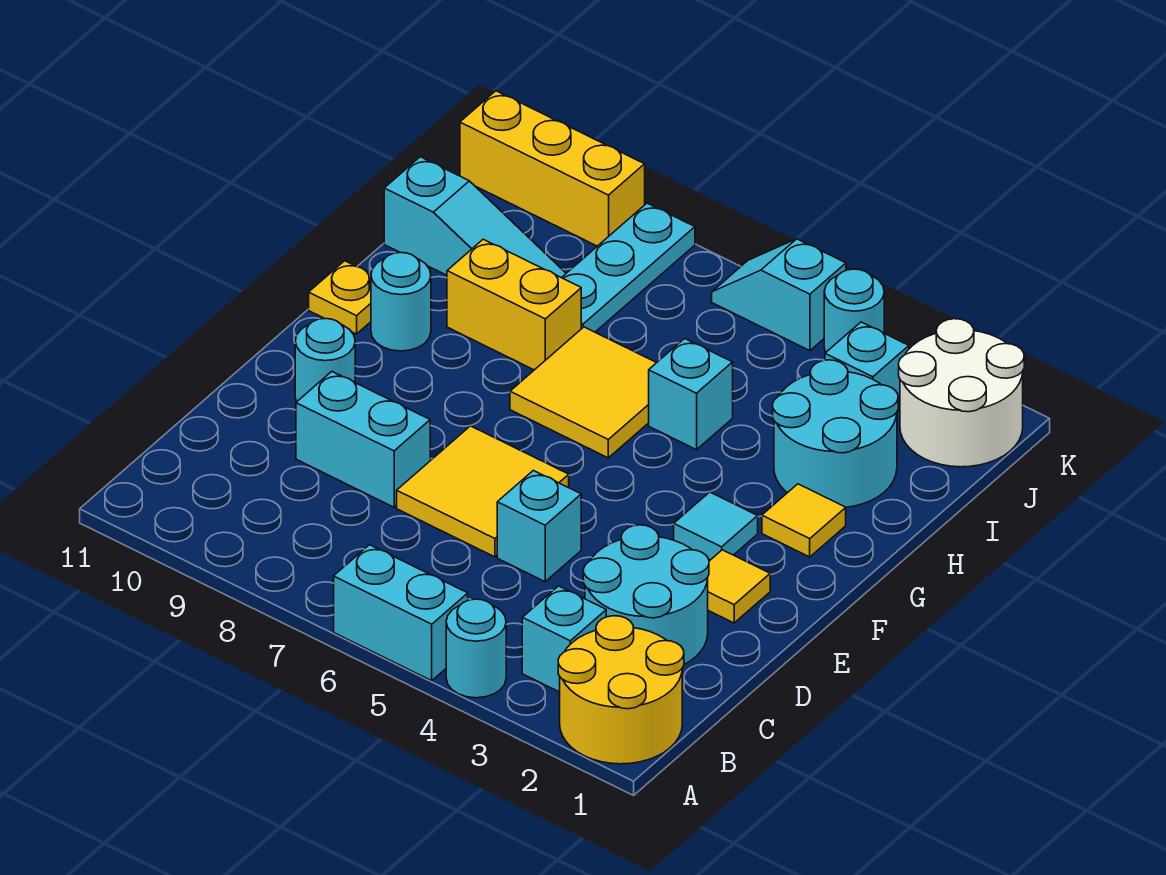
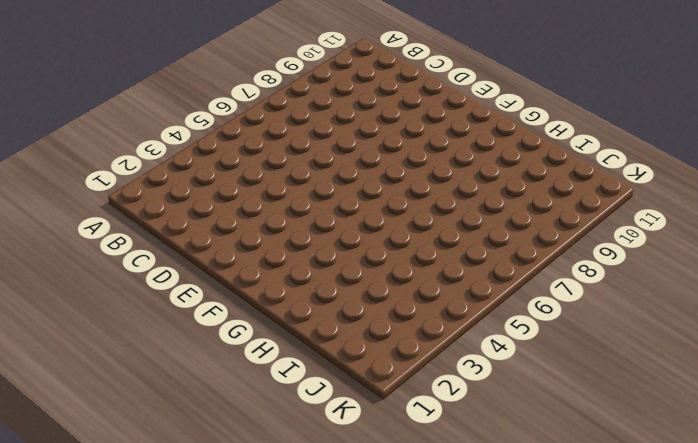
none -> yellow round brick A1:B2 level 1
none -> cyan round brick A4 level 1
none -> cyan brick A5:A6 level 1

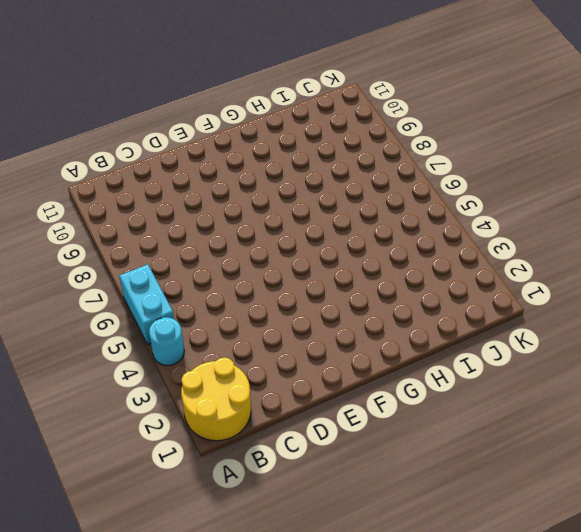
none -> cyan brick B3 level 1
none -> cyan round brick C2:D3 level 1
none -> cyan brick D5 level 1

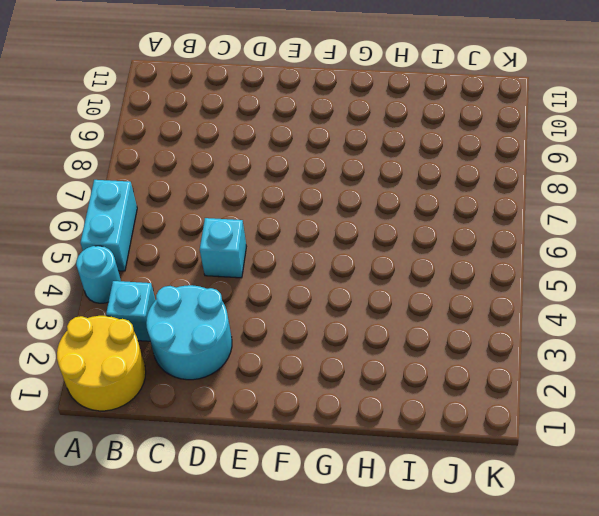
none -> yellow tile D6:E7 level 1
none -> cyan brick D8:D9 level 1
none -> yellow tile E2 level 1

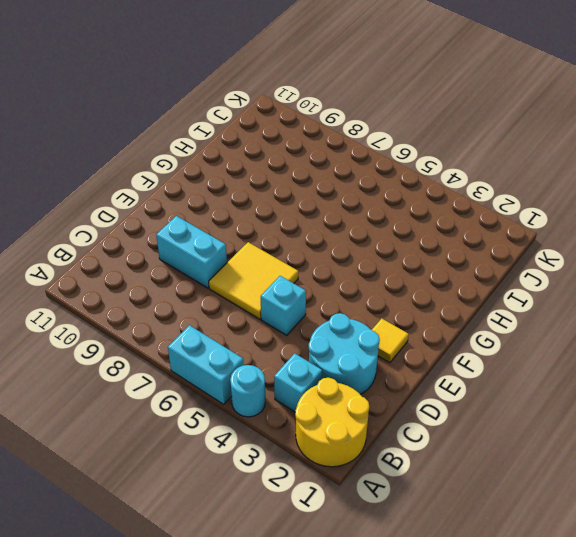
none -> cyan round brick E10 level 1
none -> cyan tile F3 level 1
none -> yellow tile G2 level 1

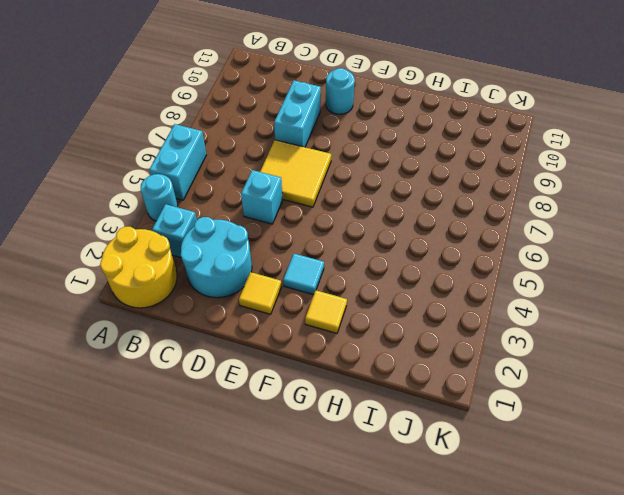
none -> yellow tile G6:H7 level 1
none -> cyan round brick G10 level 1
none -> yellow plate G11 level 1

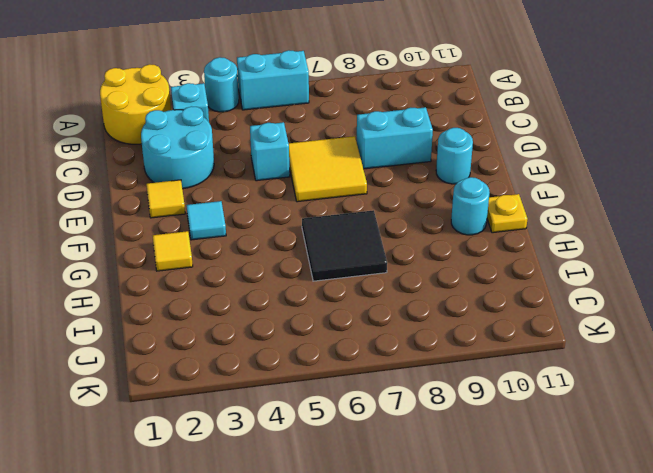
black tile G6:H7 level 1 -> yellow tile G6:H7 level 1
none -> cyan round brick H2:I3 level 1
none -> cyan brick H5 level 1
none -> yellow brick H8:H9 level 1

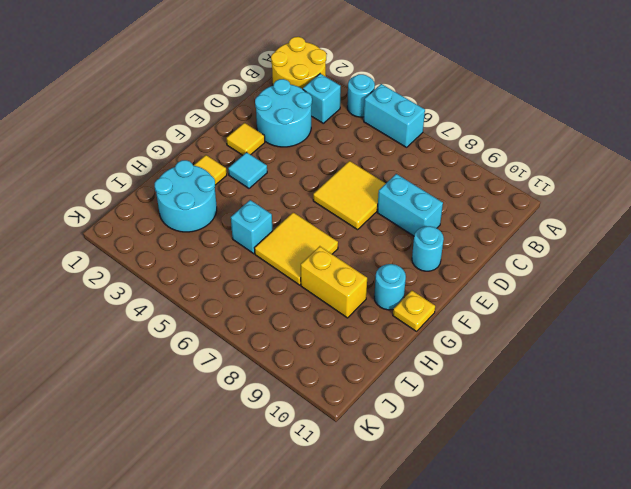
none -> cyan brick D5 level 1
none -> cyan plate I8:K8 level 1
none -> cyan slope I9:I11 level 1 top 11

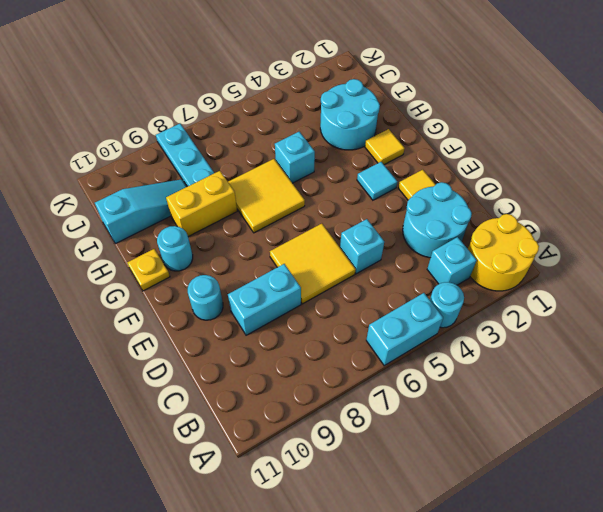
none -> white round brick J1:K2 level 1
none -> cyan brick J3 level 1
none -> cyan round brick K4 level 1

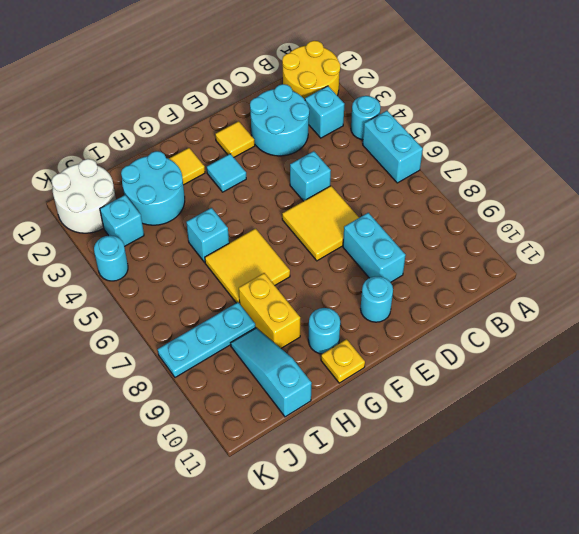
none -> cyan slope K5:K6 level 1 top 5
none -> yellow brick K9:K11 level 1

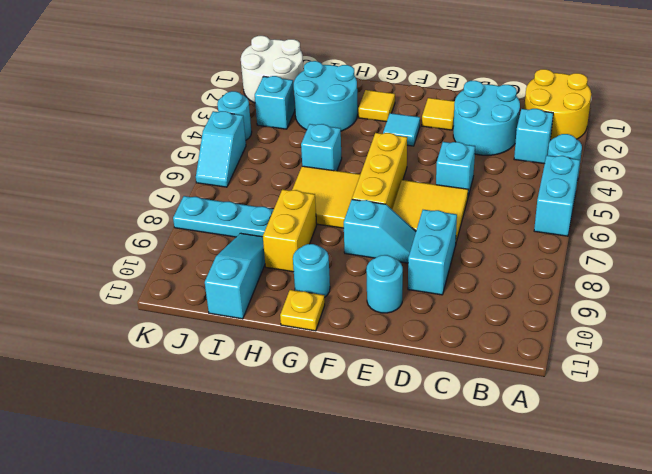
cyan slope E8:F8 level 1 top F -> none
yellow brick F5:F7 level 1 -> yellow brick K9:K11 level 1

